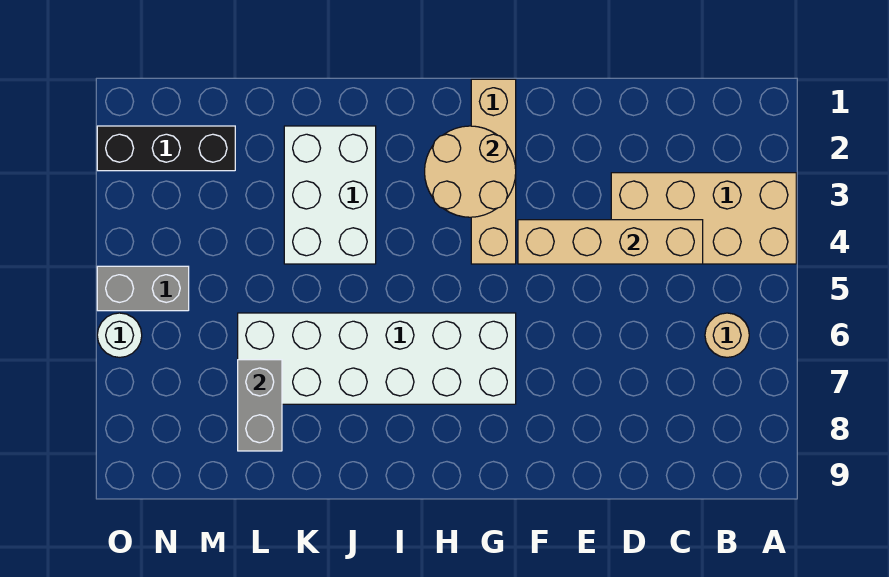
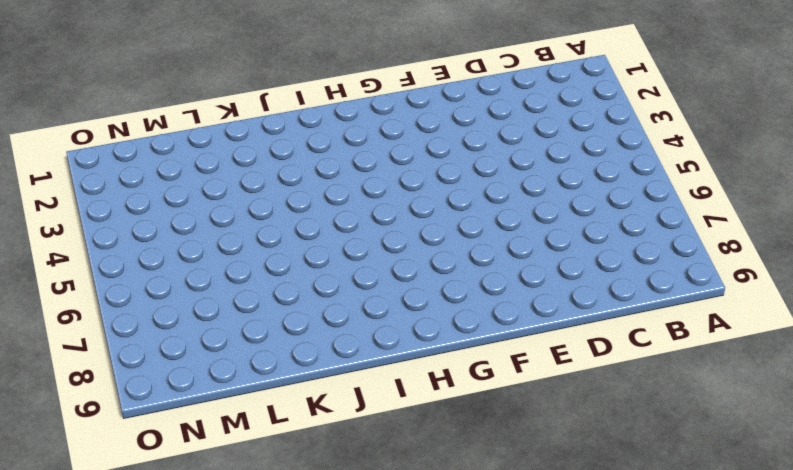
none -> tan brick A3:D4 level 1
none -> tan round brick B6 level 1

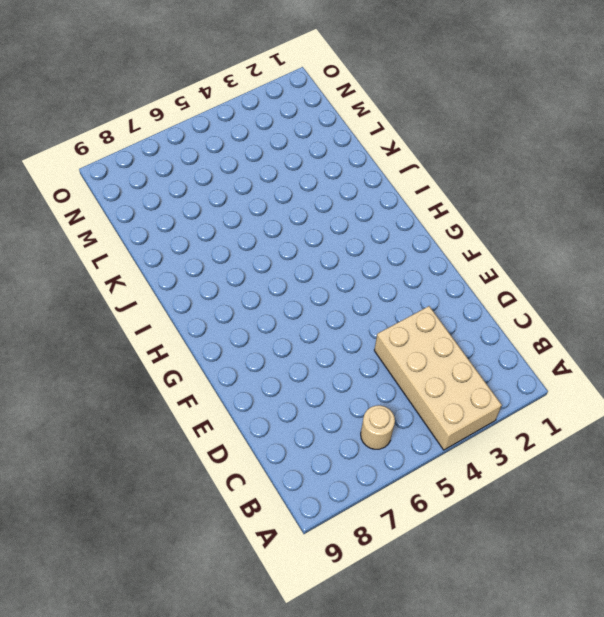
none -> tan brick G1:G4 level 1
none -> white brick G6:L7 level 1

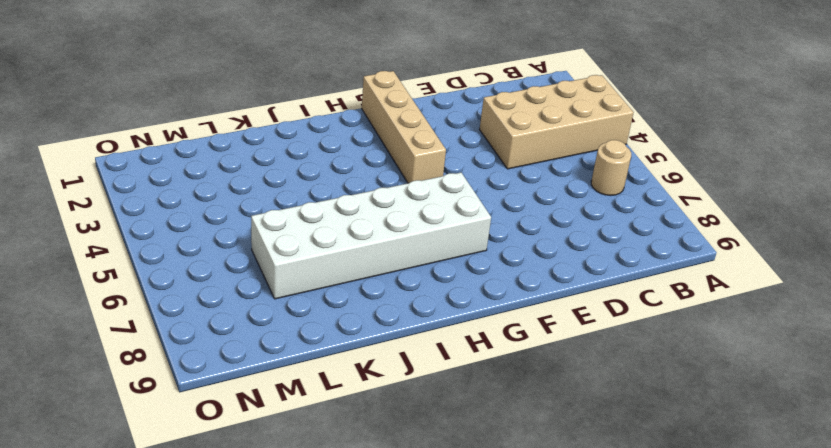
none -> white brick J2:K4 level 1
none -> black brick M2:O2 level 1

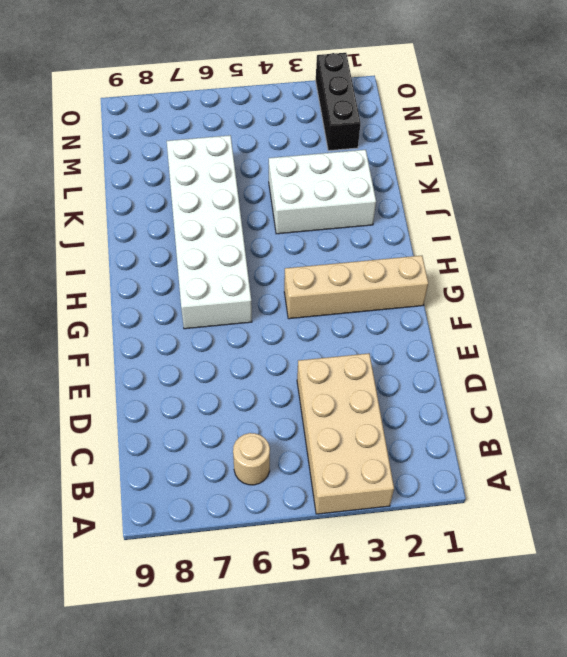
none -> grey brick N5:O5 level 1
none -> white round brick O6 level 1

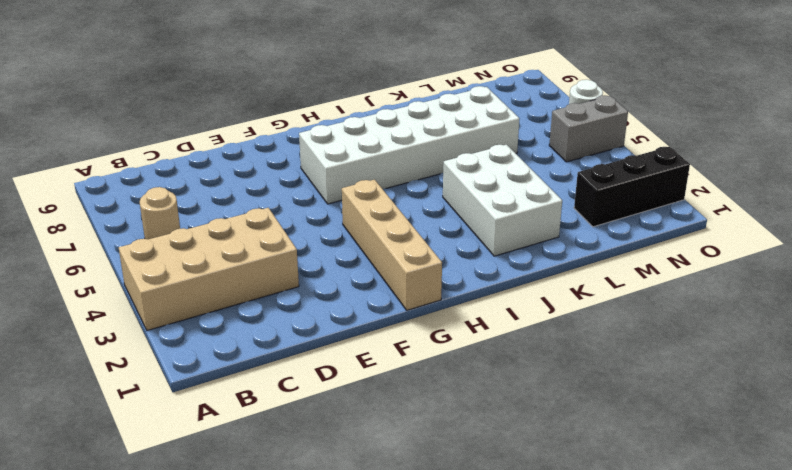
none -> tan brick C4:F4 level 2
none -> tan round brick G2:H3 level 2

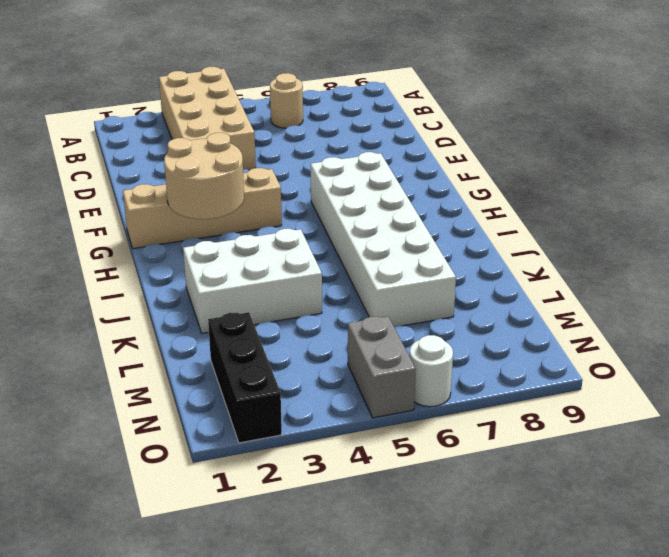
none -> tan brick C4:F4 level 2
none -> grey brick L7:L8 level 2

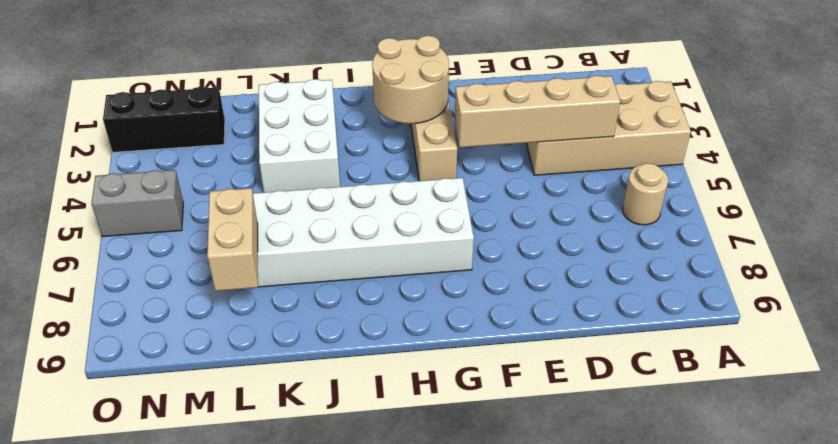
tan brick L7:L8 level 2 -> grey brick L7:L8 level 2
none -> white round brick O6 level 1

